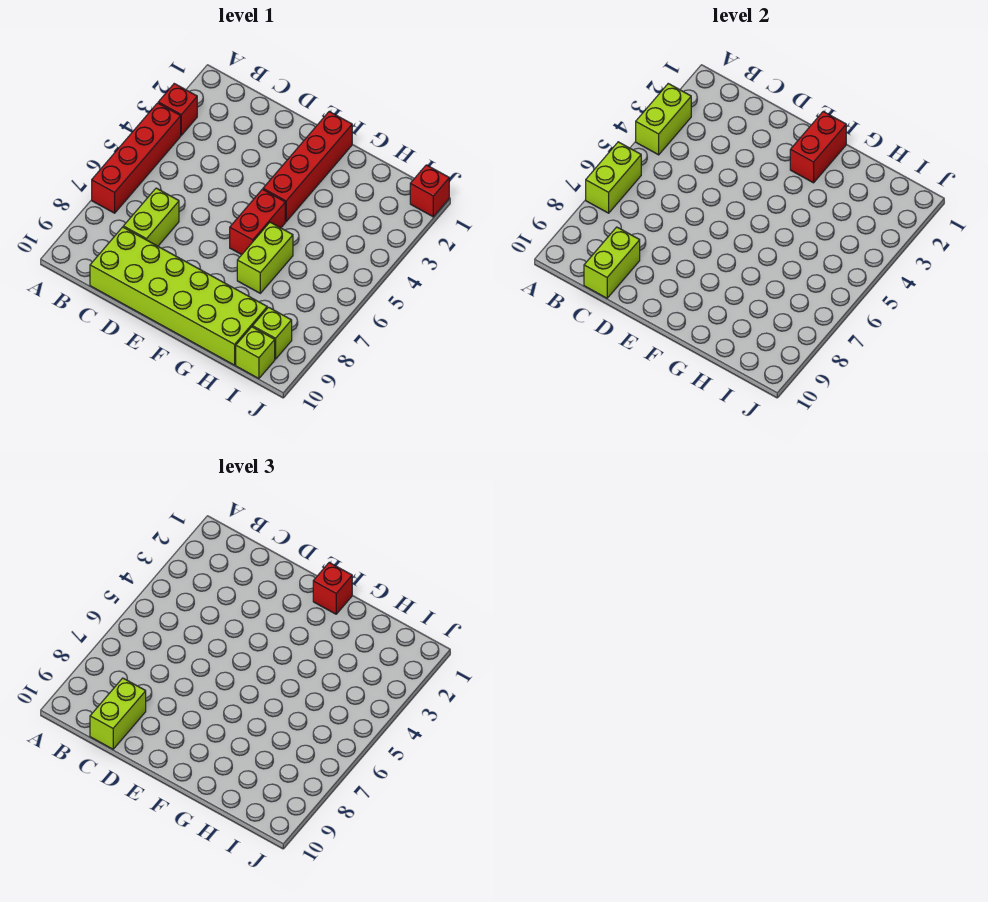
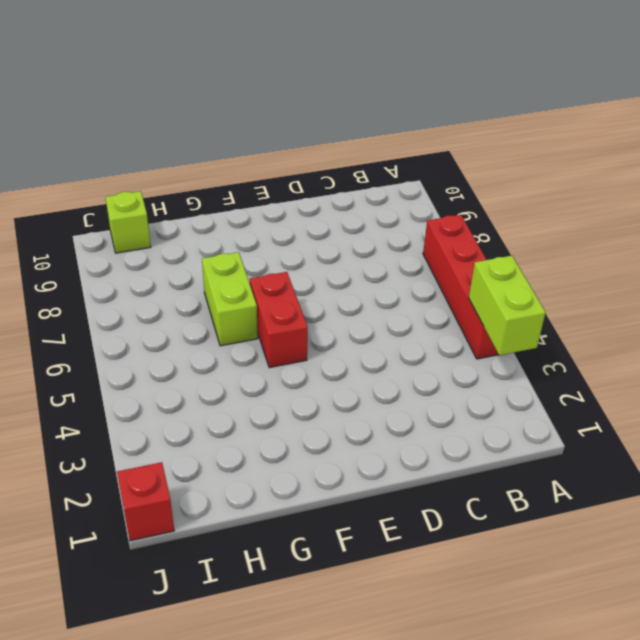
none -> red brick A3 level 1
none -> lime brick C7:C8 level 1
none -> lime brick C9:H10 level 1

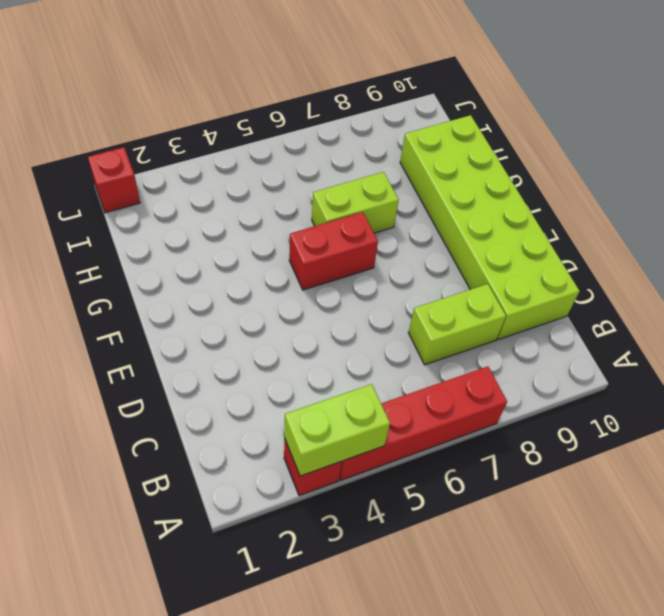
none -> red brick F1:F4 level 1
none -> lime brick I9 level 1
none -> lime brick I10 level 1

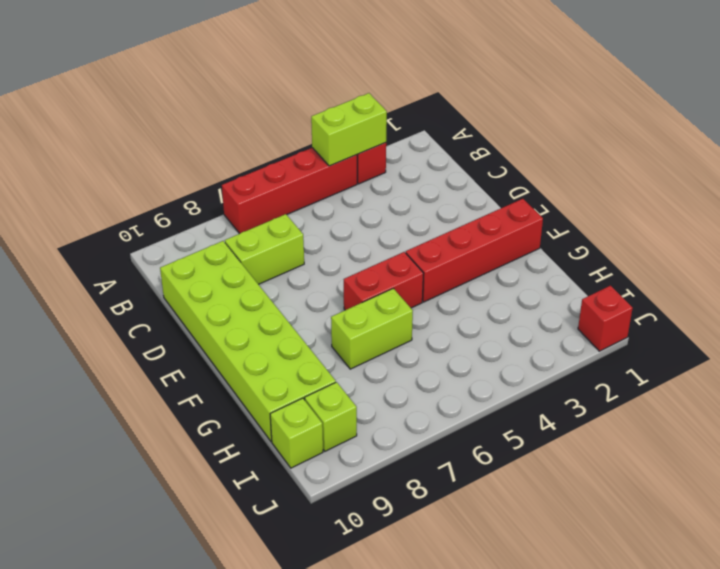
none -> lime brick A6:A7 level 2
none -> lime brick C9:C10 level 2
none -> red brick F1:F2 level 2

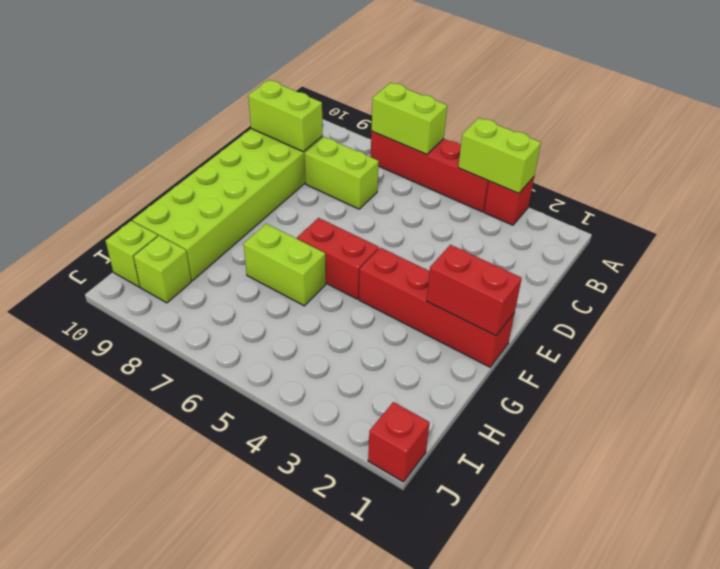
none -> lime brick C9:C10 level 3
none -> red brick F1 level 3

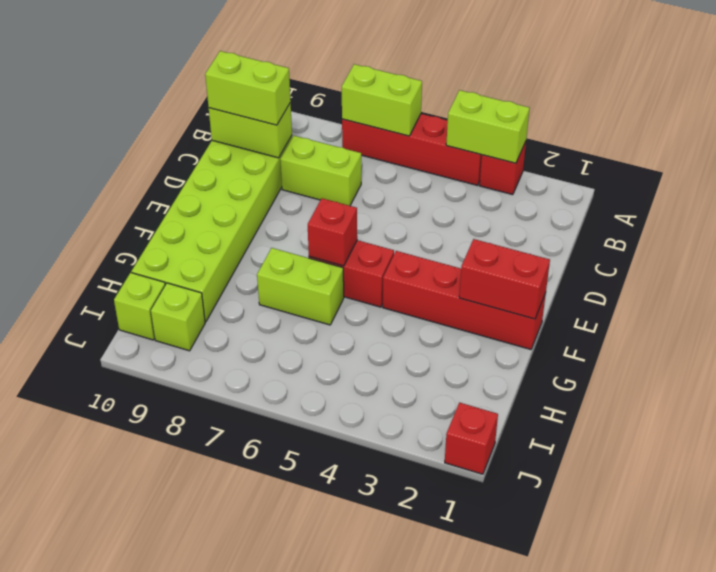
red brick F6 level 2 -> red brick F1 level 3

